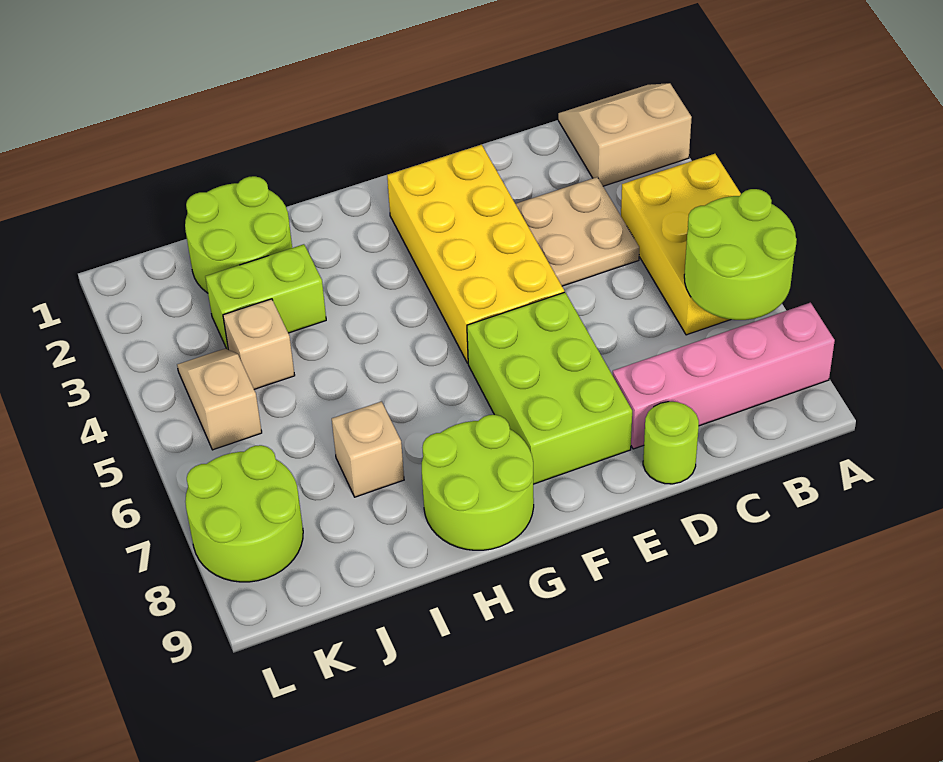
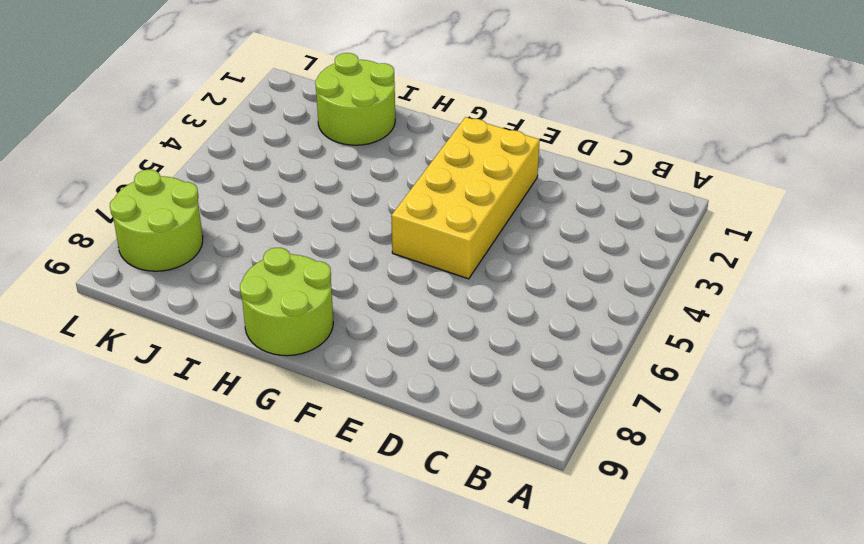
none -> tan slope A1:B2 level 1 top 2
none -> yellow brick A4:B6 level 1
none -> pink brick A8:D8 level 1

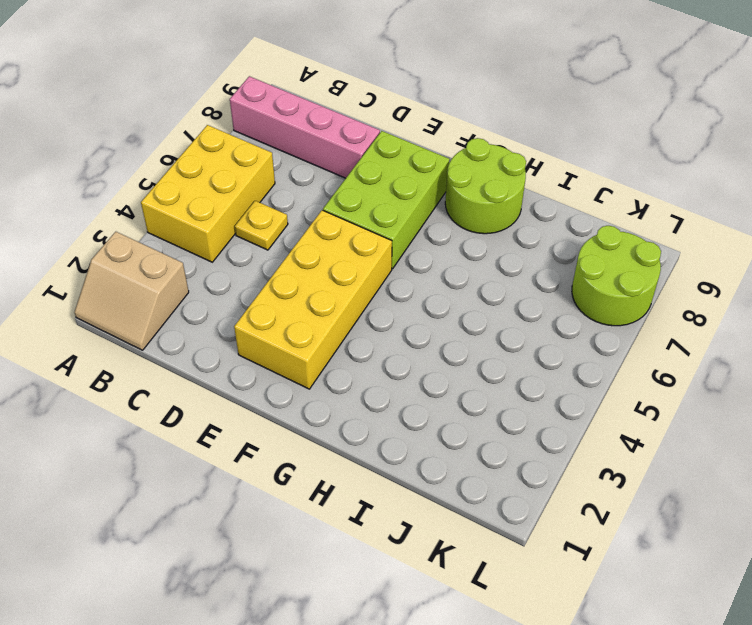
yellow plate C5 level 1 -> none
none -> tan plate C3:D4 level 1
none -> lime round brick D9 level 1
none -> lime round brick I1:J2 level 1

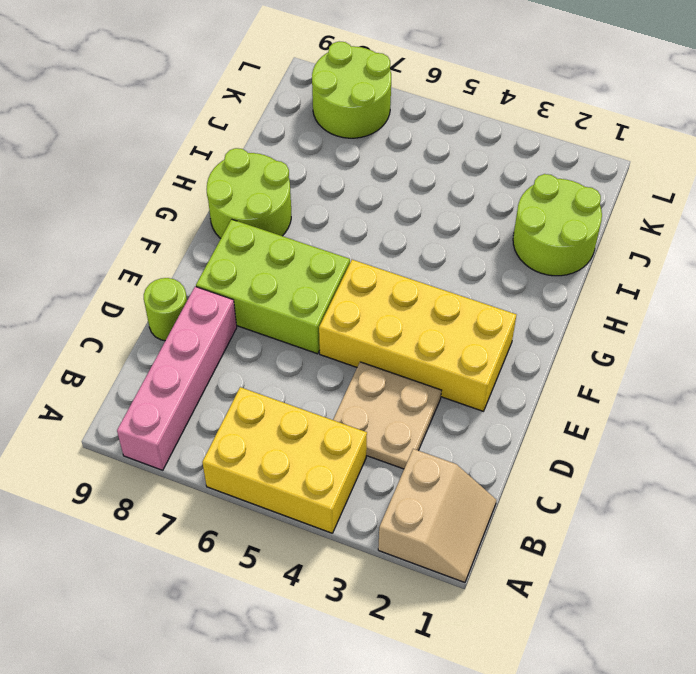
none -> lime brick I3:J3 level 1
none -> tan brick I7 level 1
none -> tan brick J4 level 1

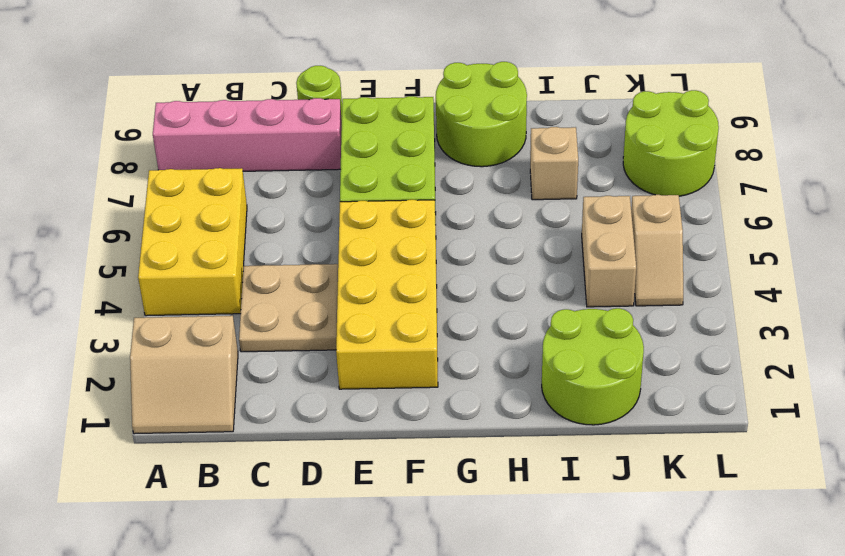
tan brick J4:J5 level 1 -> tan brick J4 level 1
none -> lime brick I3:J3 level 1
none -> lime round brick A6:B7 level 2

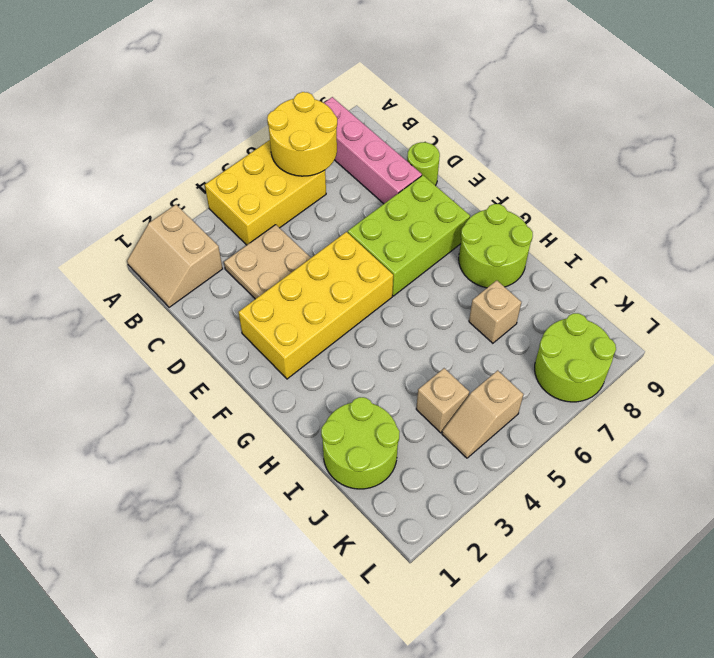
yellow round brick A6:B7 level 2 -> lime round brick A6:B7 level 2
none -> lime brick I3:J3 level 1

